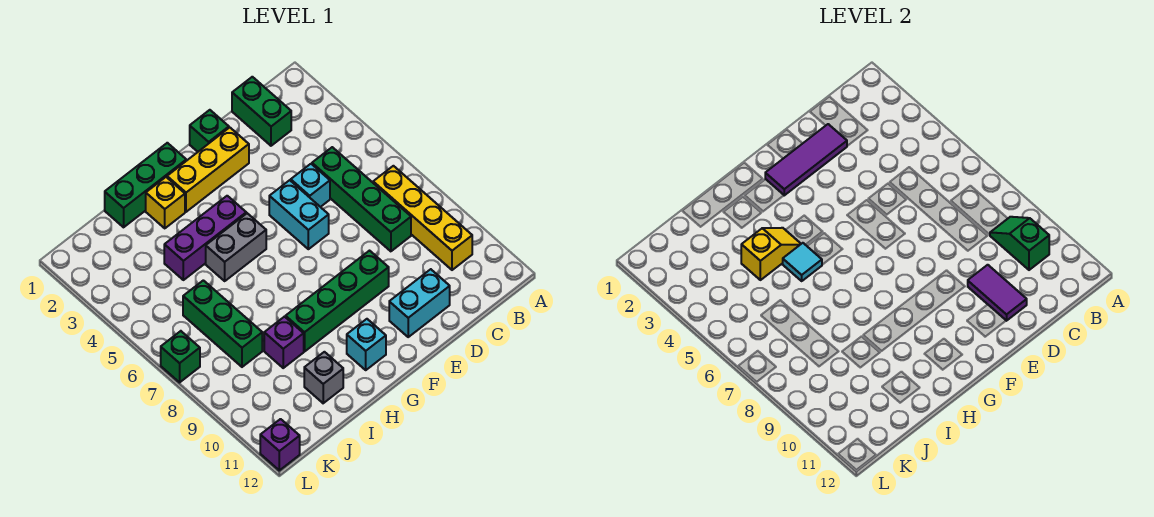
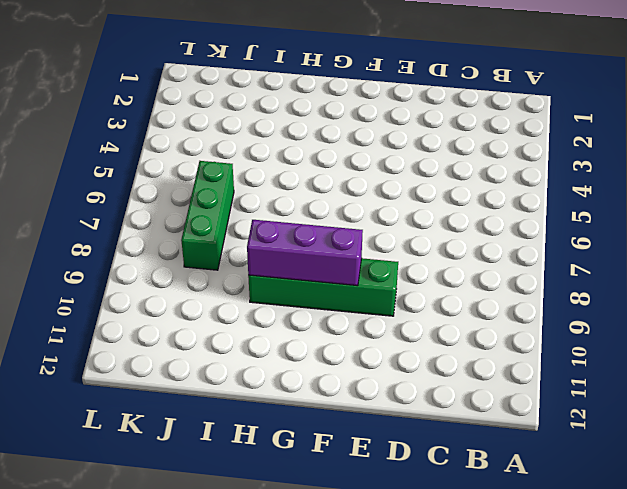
purple brick F9:H9 level 2 -> purple brick G4:I4 level 1
none -> yellow brick B7:B10 level 1
none -> green brick C1:C2 level 1
none -> green brick C5:C8 level 1

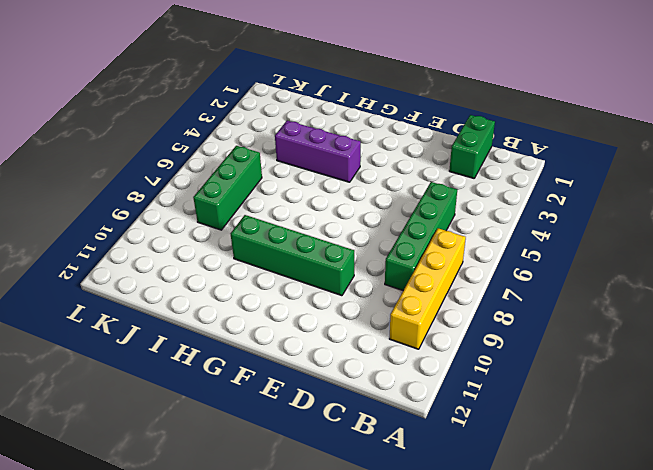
none -> cyan brick D5 level 1
none -> cyan brick D11:E11 level 1
none -> green brick E1 level 1

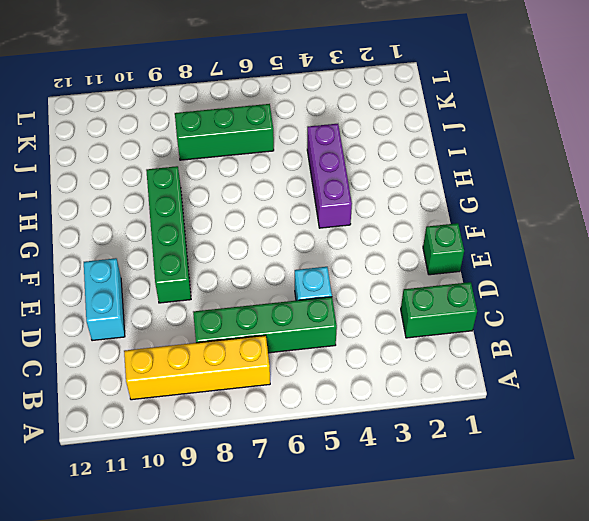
none -> yellow brick E2:G2 level 1
none -> cyan brick E5:E6 level 1
none -> green brick G1:I1 level 1

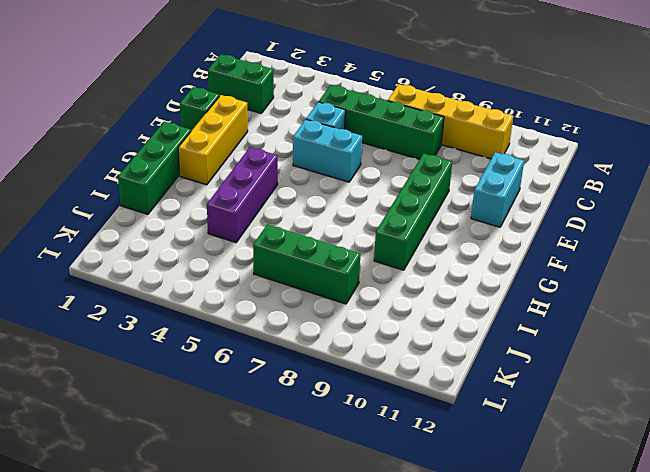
none -> grey brick G5:H5 level 1
none -> cyan brick G11 level 1
none -> yellow brick H2 level 1

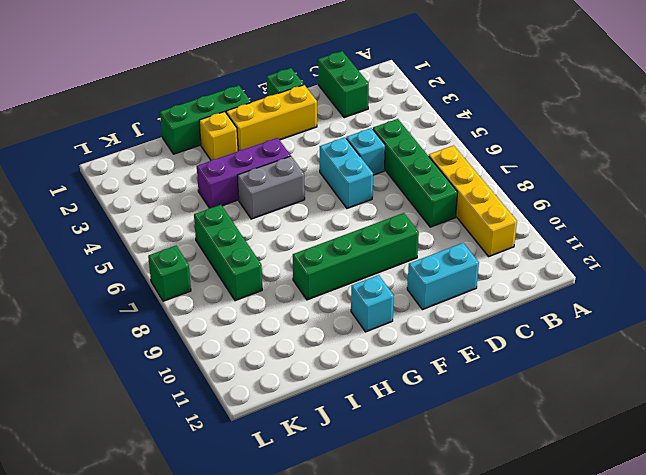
none -> purple brick I9 level 1
none -> grey brick I11 level 1
none -> purple brick L12 level 1

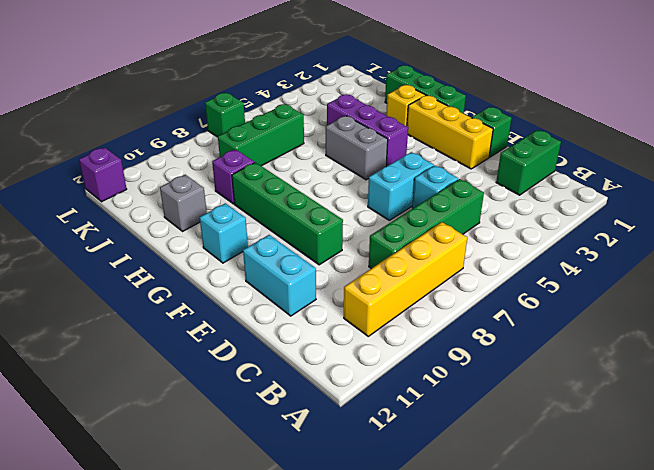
none -> green slope B9:B10 level 2 top 10
none -> purple tile D2:F2 level 2
none -> purple tile D10:D11 level 2

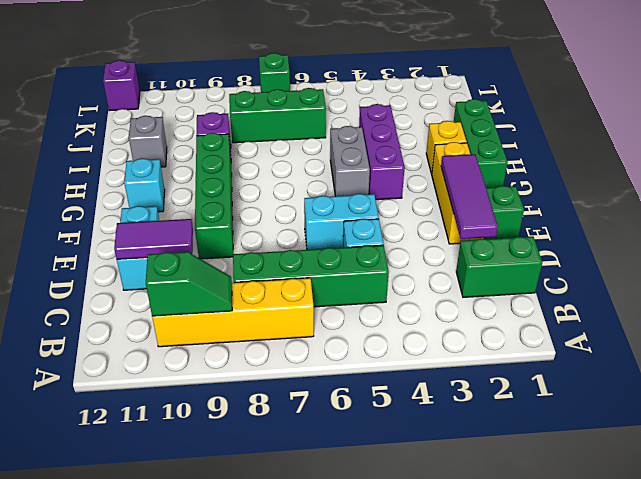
none -> yellow slope H4:I4 level 2 top I
none -> cyan tile H5 level 2

